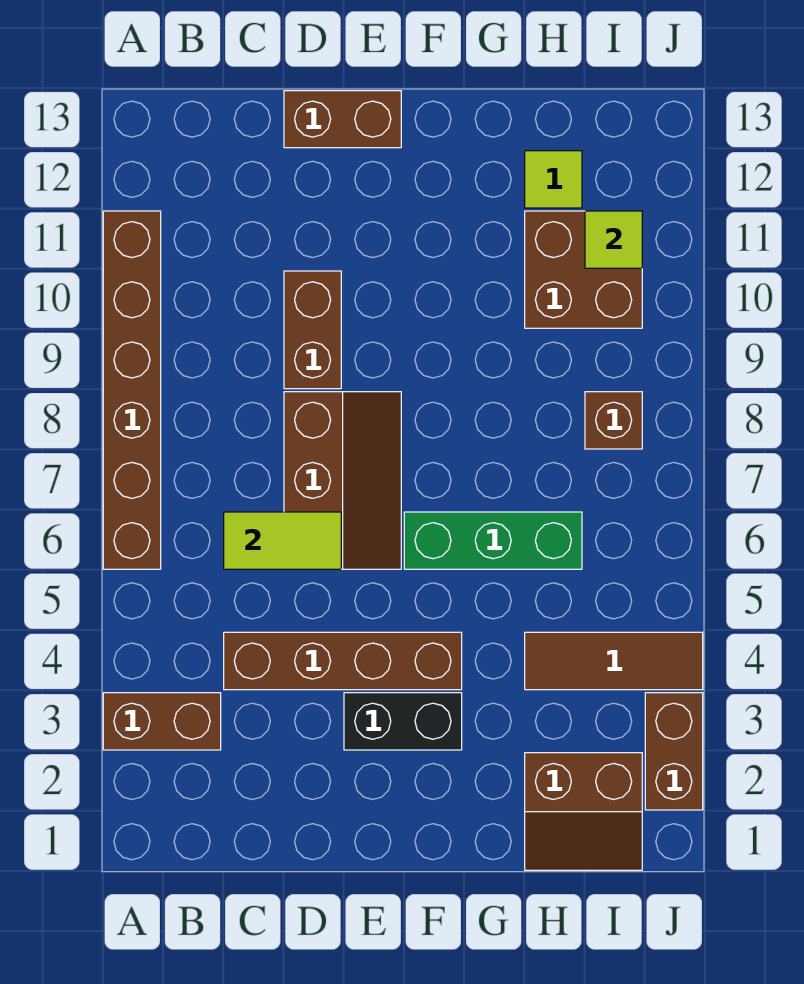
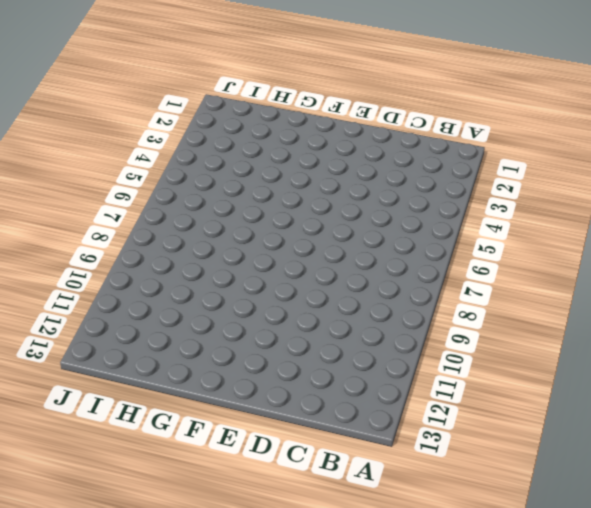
none -> brown brick A3:B3 level 1
none -> brown brick A6:A11 level 1
none -> brown brick C4:F4 level 1

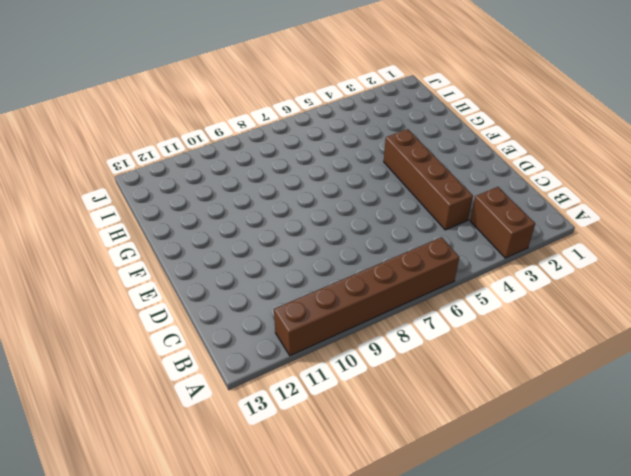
none -> brown slope D6:E8 level 1 top D
none -> brown brick D9:D10 level 1
none -> brown brick D13:E13 level 1

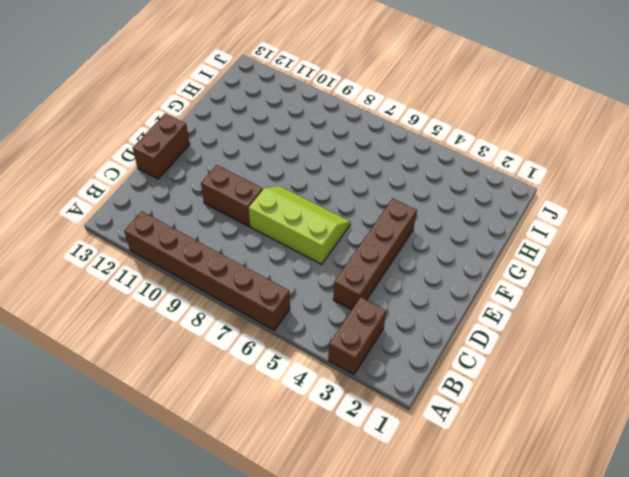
lime slope D6:E8 level 1 top D -> brown slope D6:E8 level 1 top D
none -> black brick E3:F3 level 1
none -> green brick F6:H6 level 1
none -> brown slope H1:I2 level 1 top 2

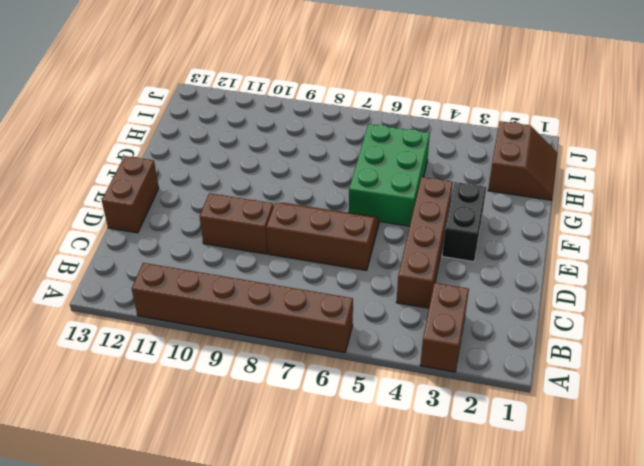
green brick F5:H6 level 1 -> green brick F6:H6 level 1
none -> brown tile H4:J4 level 1
none -> brown brick H10:I11 level 1
none -> lime tile H12 level 1

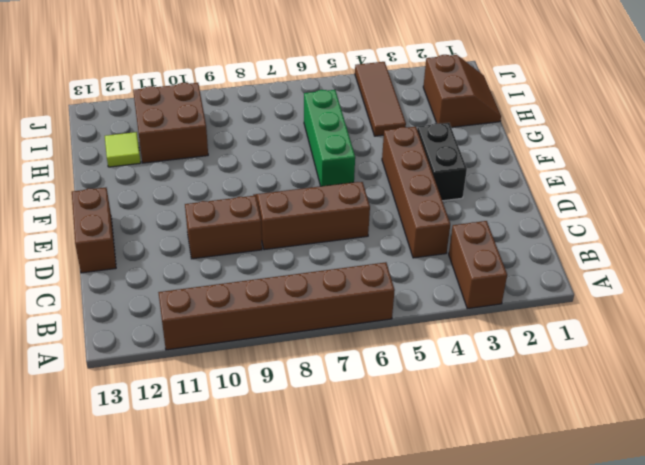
none -> brown brick I8 level 1
none -> brown brick J2:J3 level 1
none -> lime tile C6:D6 level 2

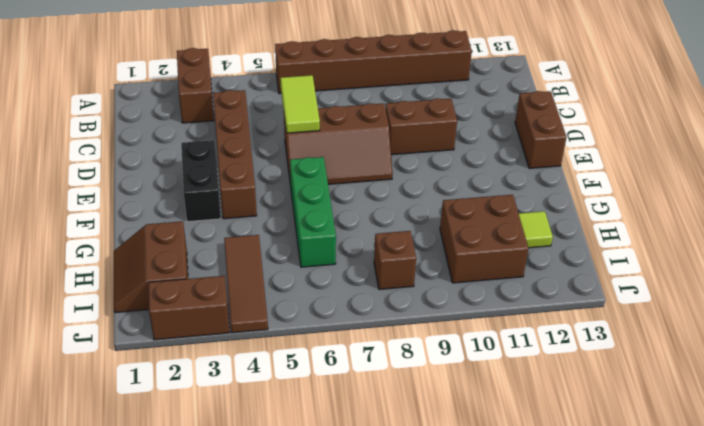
none -> lime tile I11 level 2

